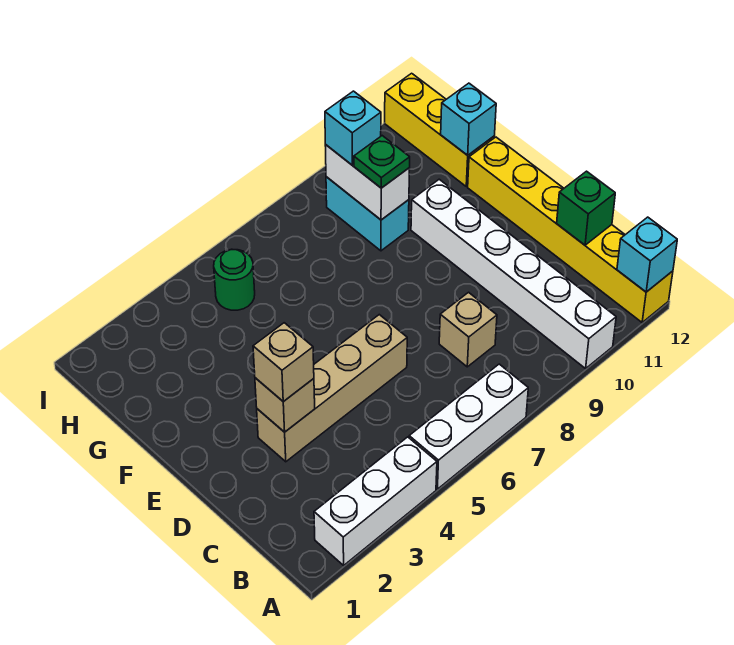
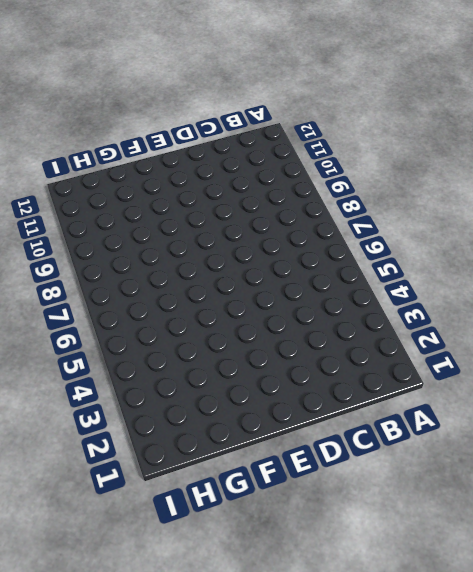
none -> white brick A2:A4 level 1
none -> white brick A5:A7 level 1
none -> white brick A10:F10 level 1

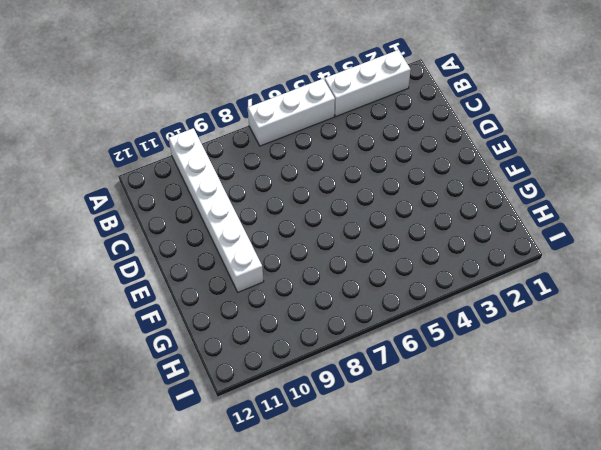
none -> yellow brick A12:F12 level 1
none -> tan brick C8 level 1
none -> tan brick D3:D6 level 1

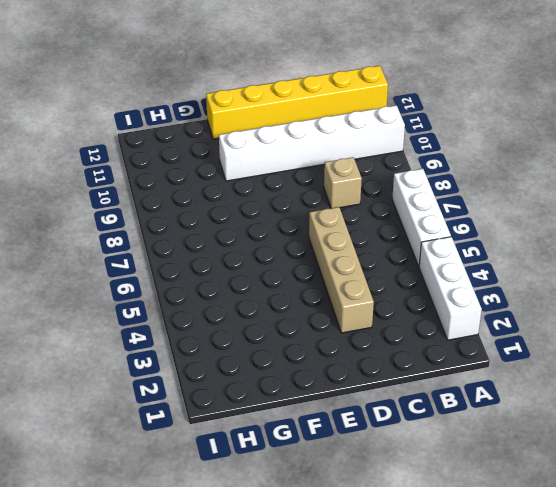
none -> cyan brick G9:H9 level 1
none -> yellow brick G12:I12 level 1
none -> green round brick H5 level 1

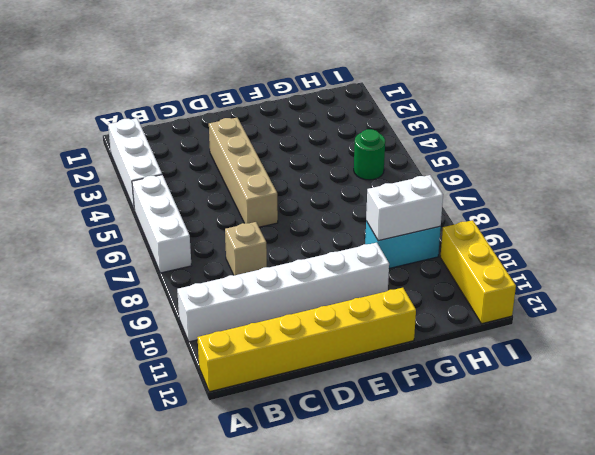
yellow brick I10:I12 level 1 -> yellow brick G12:I12 level 1
none -> cyan brick A12 level 2
none -> green brick C12 level 2
none -> tan brick D3 level 2

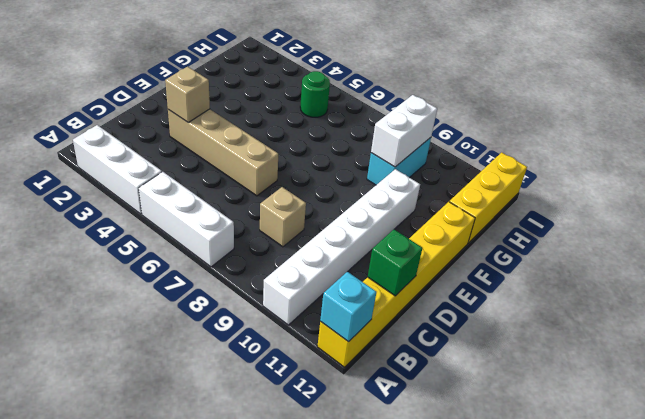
none -> cyan brick G12 level 2
none -> tan brick D3 level 3
none -> green plate G9 level 3

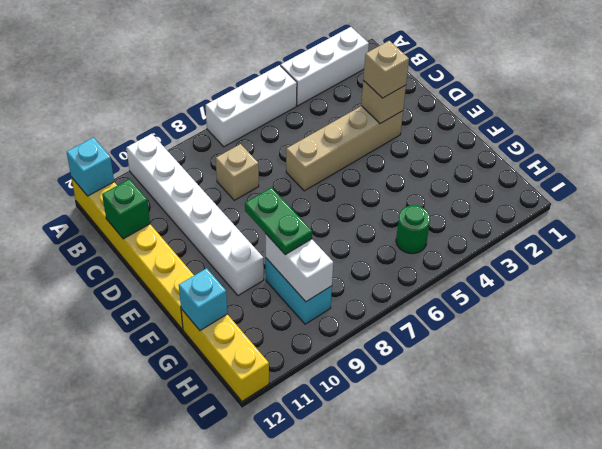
green plate F9:G9 level 3 -> green plate G9 level 3
none -> cyan brick H9 level 3

